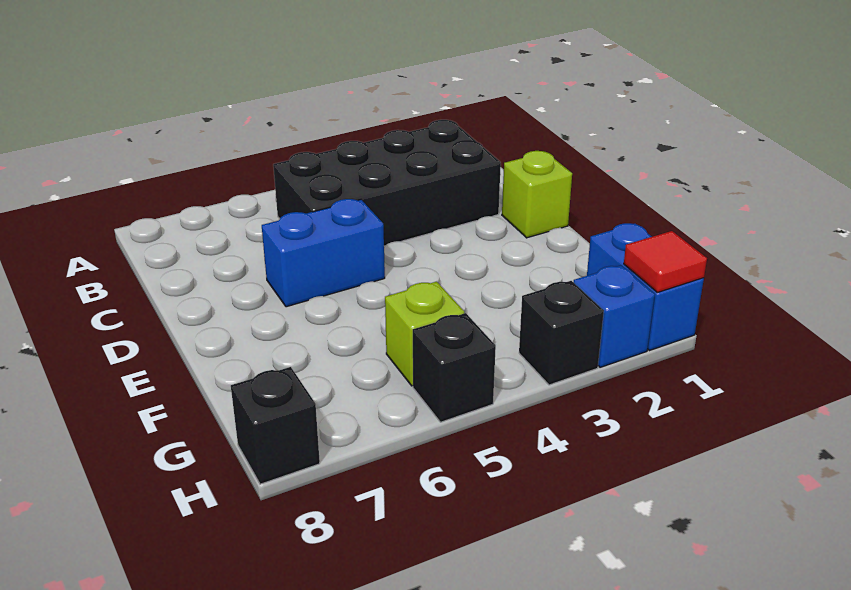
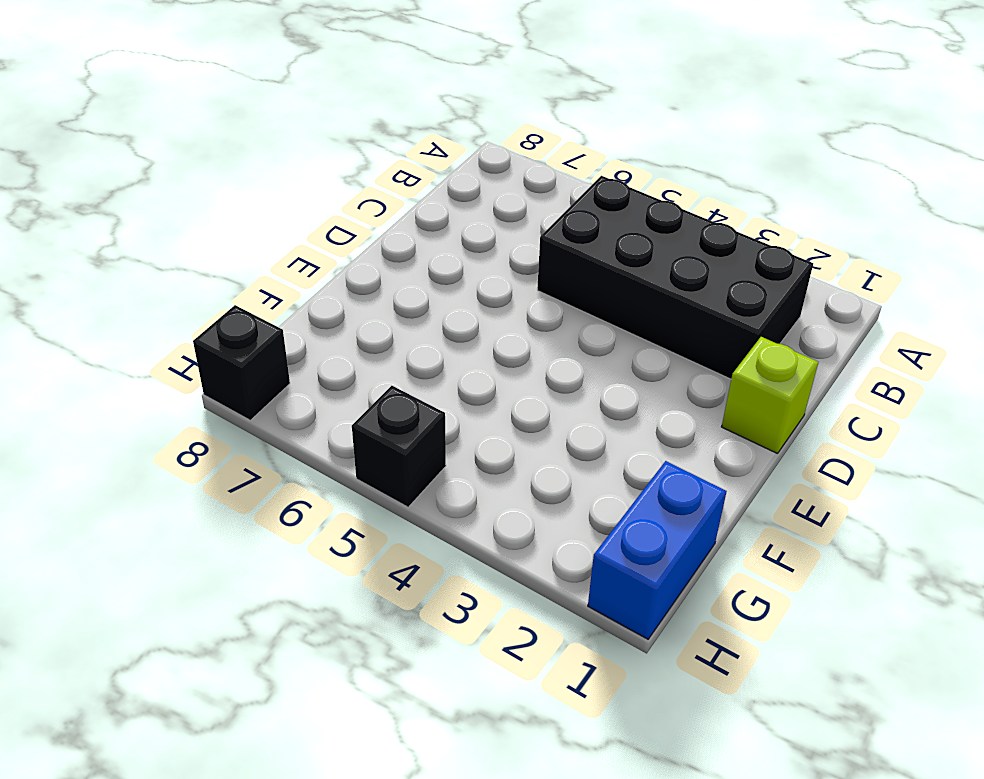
none -> blue brick D5:D6 level 1
none -> lime brick G5 level 1

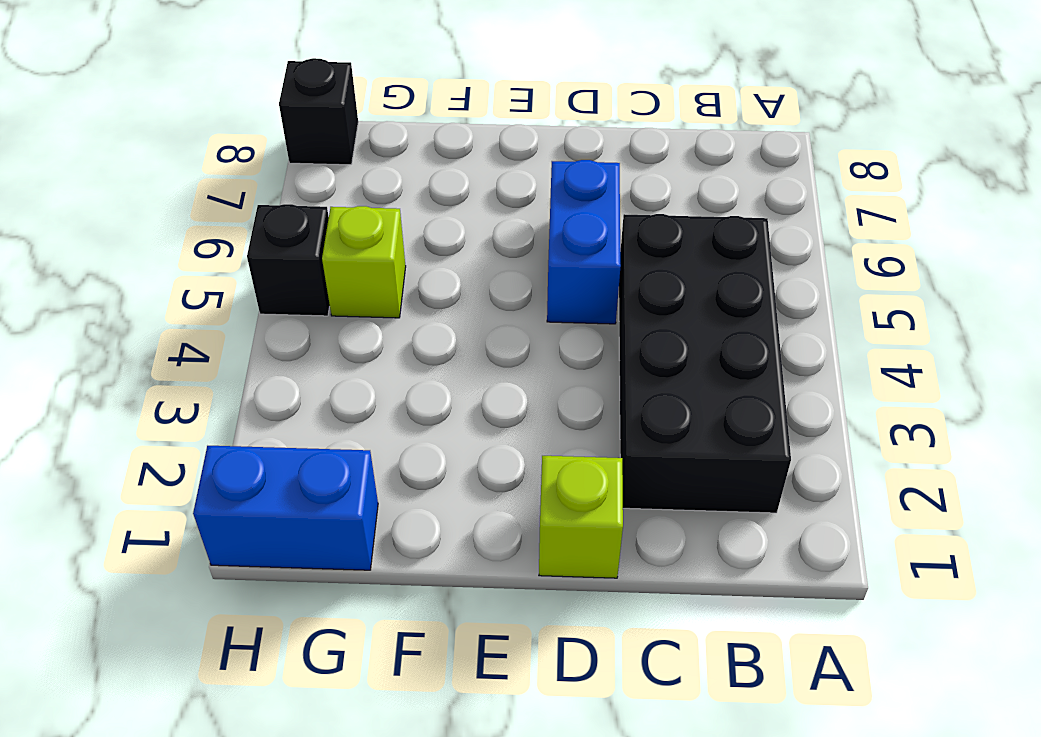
none -> blue brick H2 level 1
none -> black brick H3 level 1

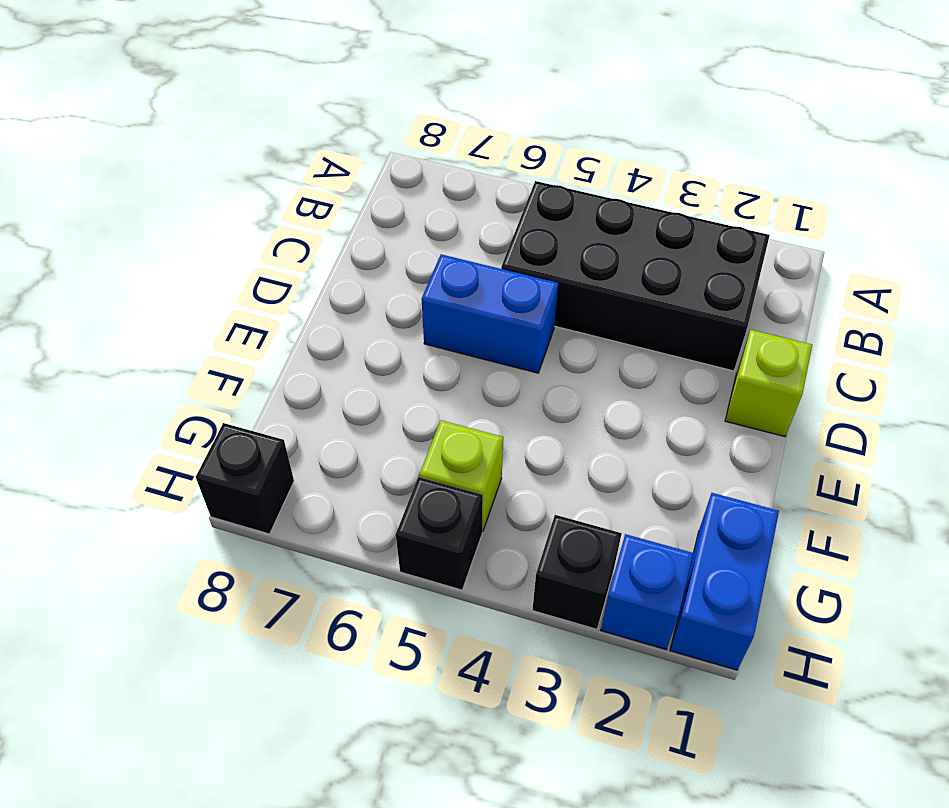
none -> red tile H1 level 2

